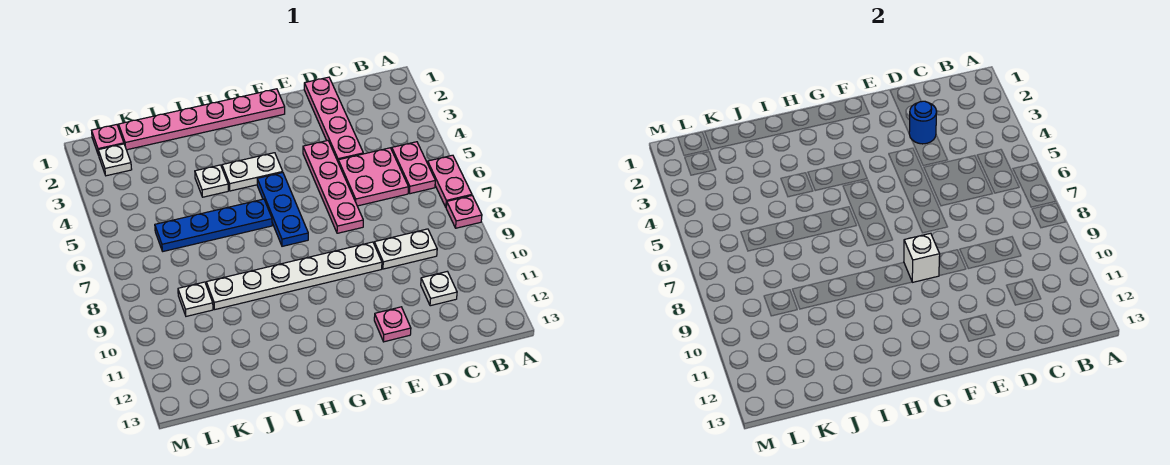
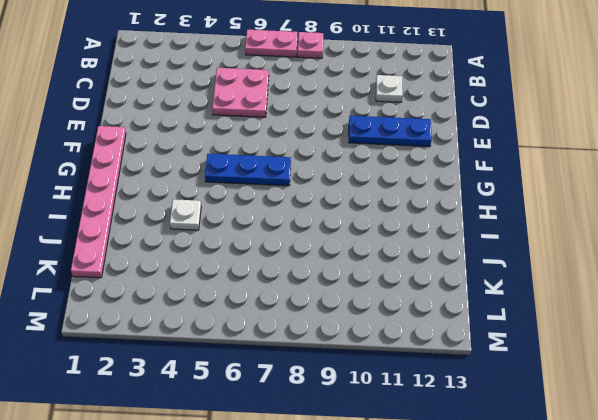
blue plate E10:E12 level 1 -> pink plate E12 level 1
none -> pink plate B5:B6 level 1
none -> white plate C9:D9 level 1
none -> pink plate D1:D4 level 1

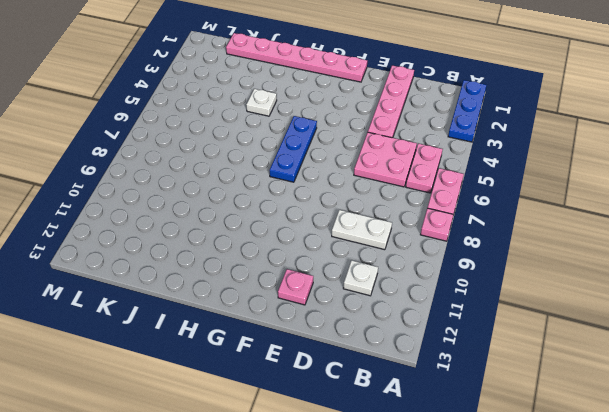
blue plate A1:A3 level 1 -> none
none -> pink plate E4:E7 level 1
none -> white plate E9:J9 level 1
none -> white plate G4:H4 level 1

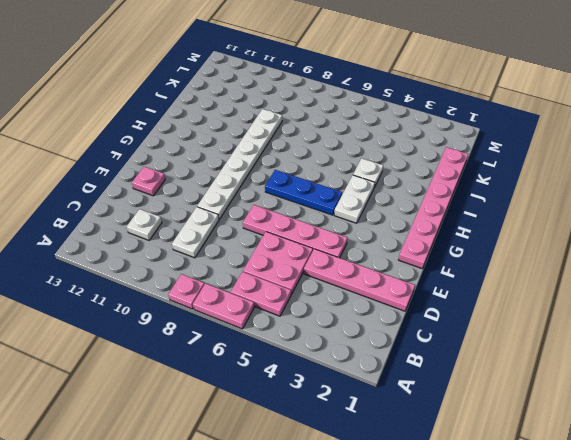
none -> blue plate H6:K6 level 1
none -> white plate K9 level 1
none -> pink plate L1 level 1

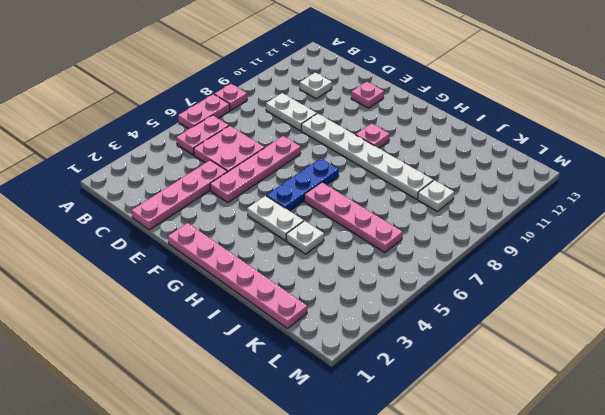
pink plate G10 level 1 -> pink plate L1 level 1
pink plate H6:K6 level 1 -> blue plate H6:K6 level 1
none -> white plate L2 level 1
none -> blue round brick D3 level 2
none -> white brick F9 level 2

